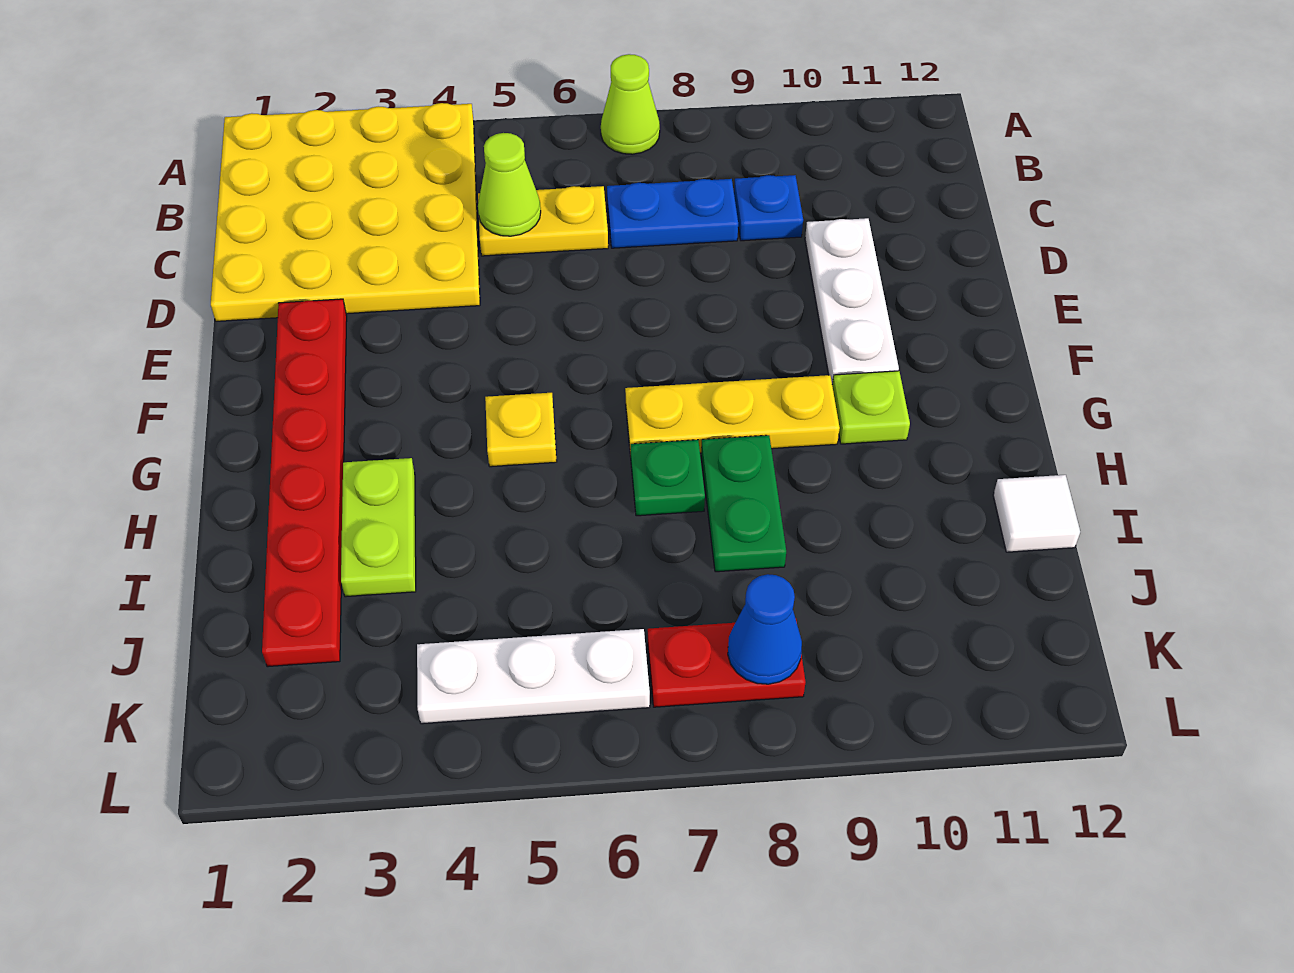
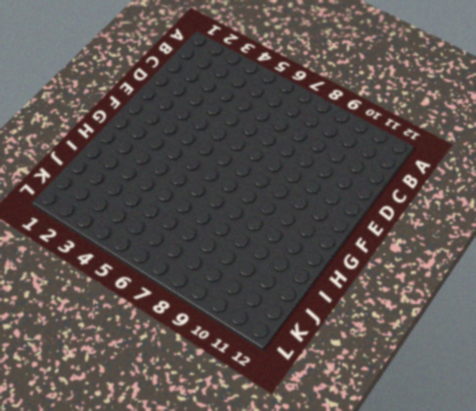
none -> yellow plate A1:D4 level 1
none -> lime cone A7 level 1
none -> yellow plate C5:C6 level 1

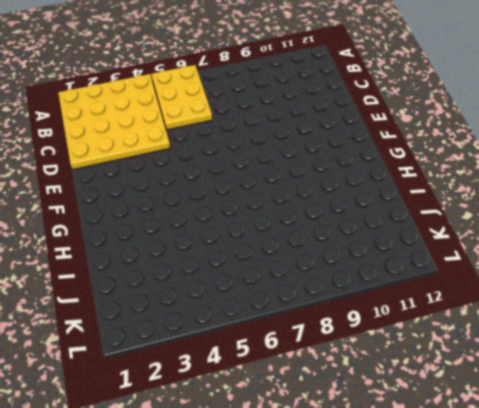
yellow plate A5:C6 level 1 -> yellow plate C5:C6 level 1
none -> lime cone A7 level 1
none -> blue plate C7:C8 level 1
none -> blue plate C9 level 1

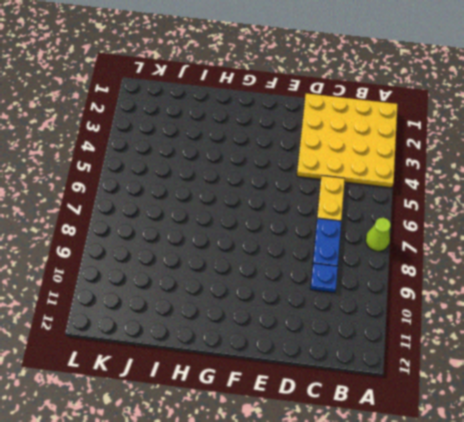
none -> white plate D10:F10 level 1
none -> red plate E2:J2 level 1
none -> yellow plate G5 level 1

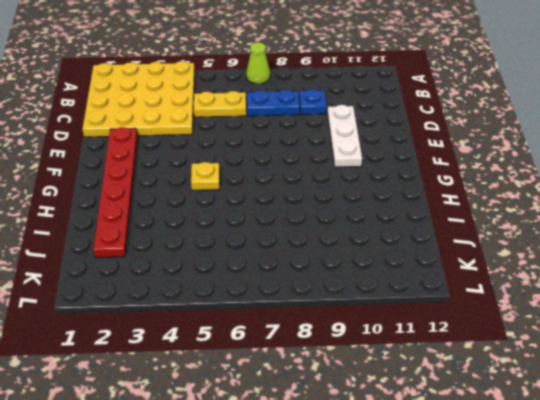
none -> yellow plate G7:G9 level 1
none -> lime plate G10 level 1
none -> lime plate H3:I3 level 1

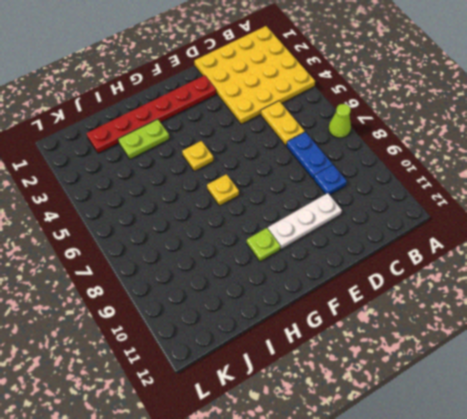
yellow plate G7 level 1 -> yellow plate G7:G9 level 1
none -> green plate H7 level 1
none -> green plate H8:I8 level 1
none -> white tile I12 level 1

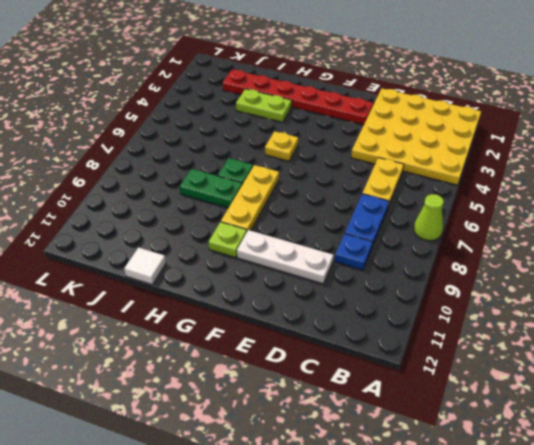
none -> white plate K4:K6 level 1
none -> red plate K7:K8 level 1
none -> lime cone C5 level 2

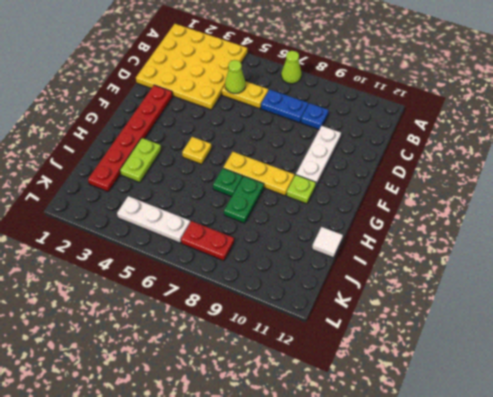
none -> blue cone K8 level 2

